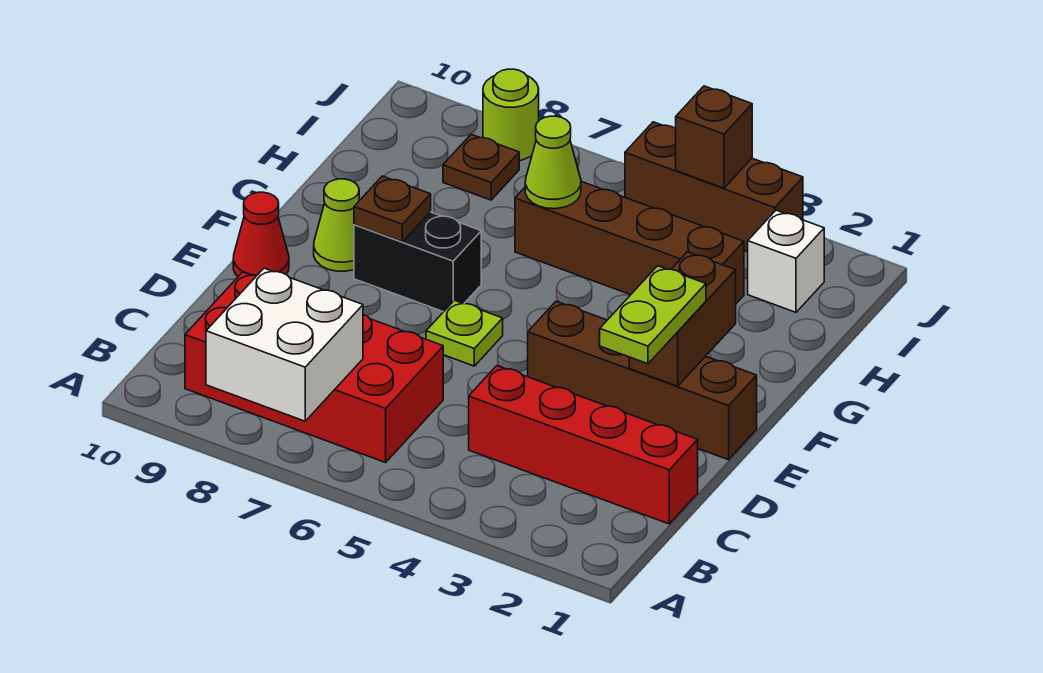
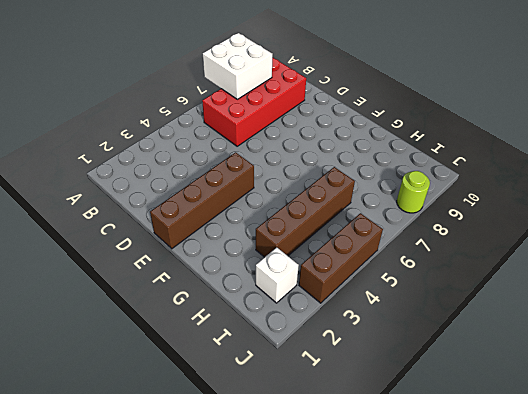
none -> red brick C1:C4 level 1
none -> lime plate E6 level 1
none -> red cone E10 level 1

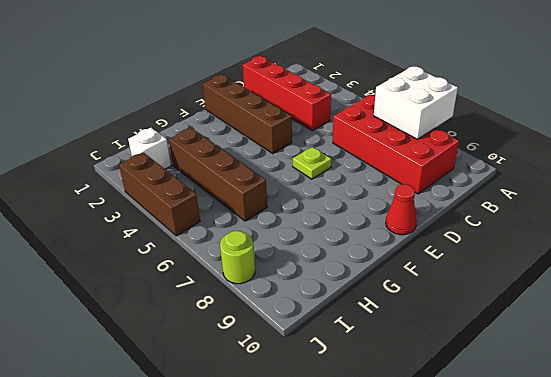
none -> black brick F7:F8 level 1
none -> lime cone F9 level 1
none -> brown plate I8 level 1

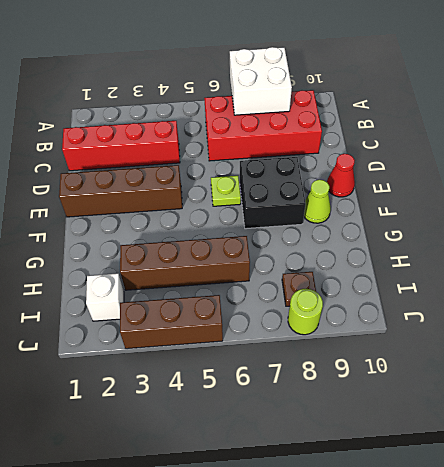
black brick E7:F8 level 1 -> black brick F7:F8 level 1
none -> brown brick E2:F2 level 2
none -> brown plate F8 level 2
none -> lime cone H6 level 2

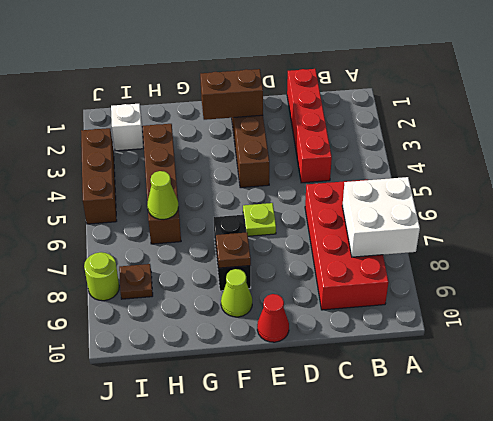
none -> brown brick J4 level 2
none -> lime plate D2:E2 level 3

